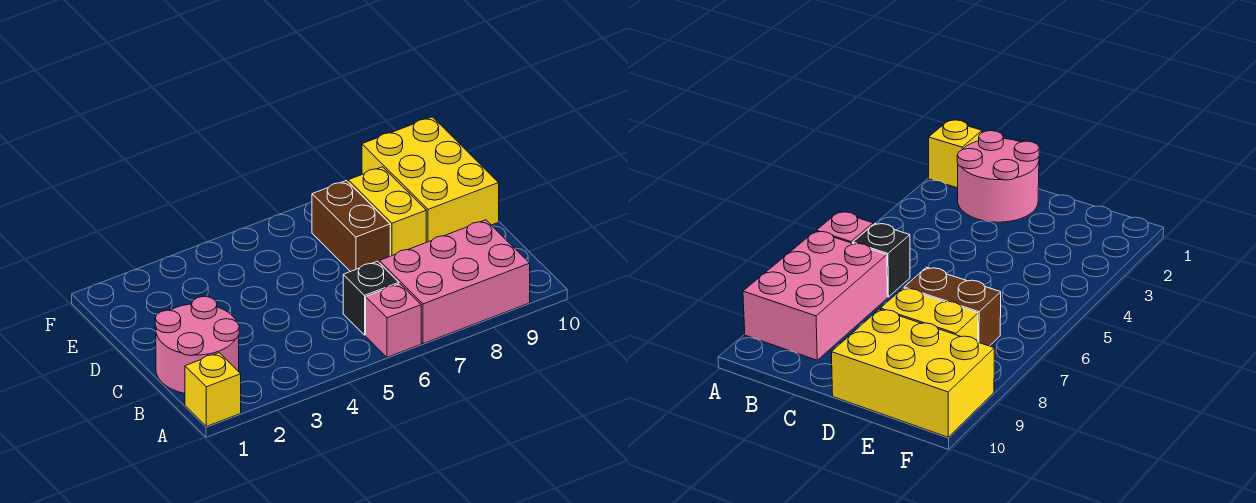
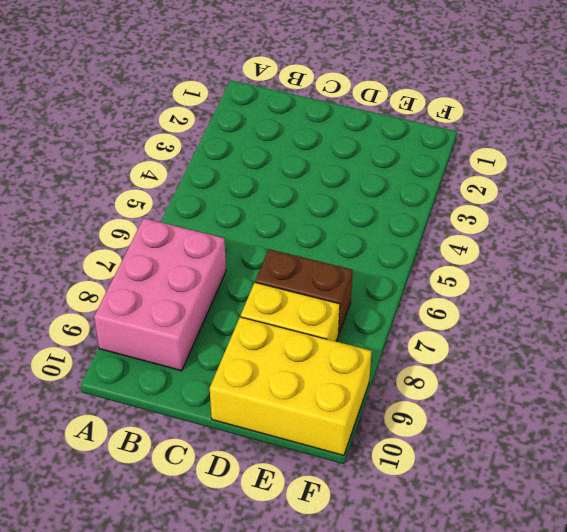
none -> yellow brick A1 level 1
none -> pink brick A6 level 1

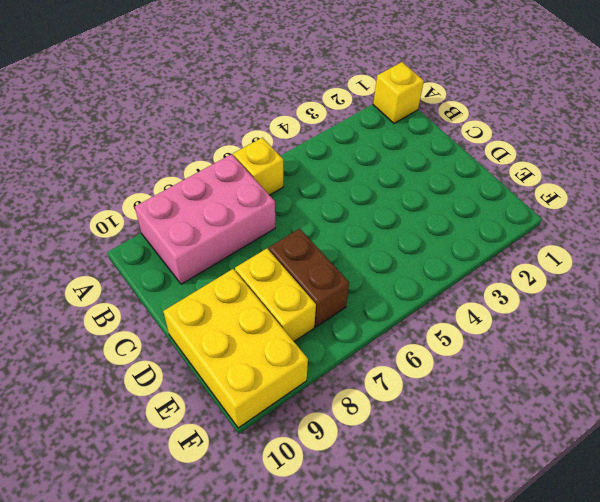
yellow brick A6 level 1 -> pink brick A6 level 1
none -> pink round brick B1:C2 level 1
none -> black brick B6 level 1

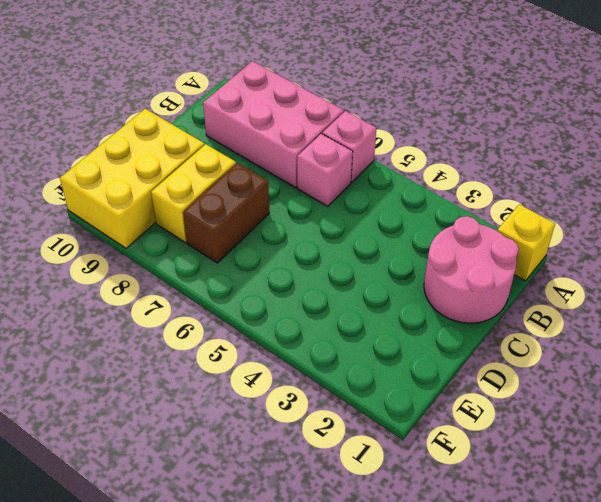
pink brick B6 level 1 -> black brick B6 level 1

